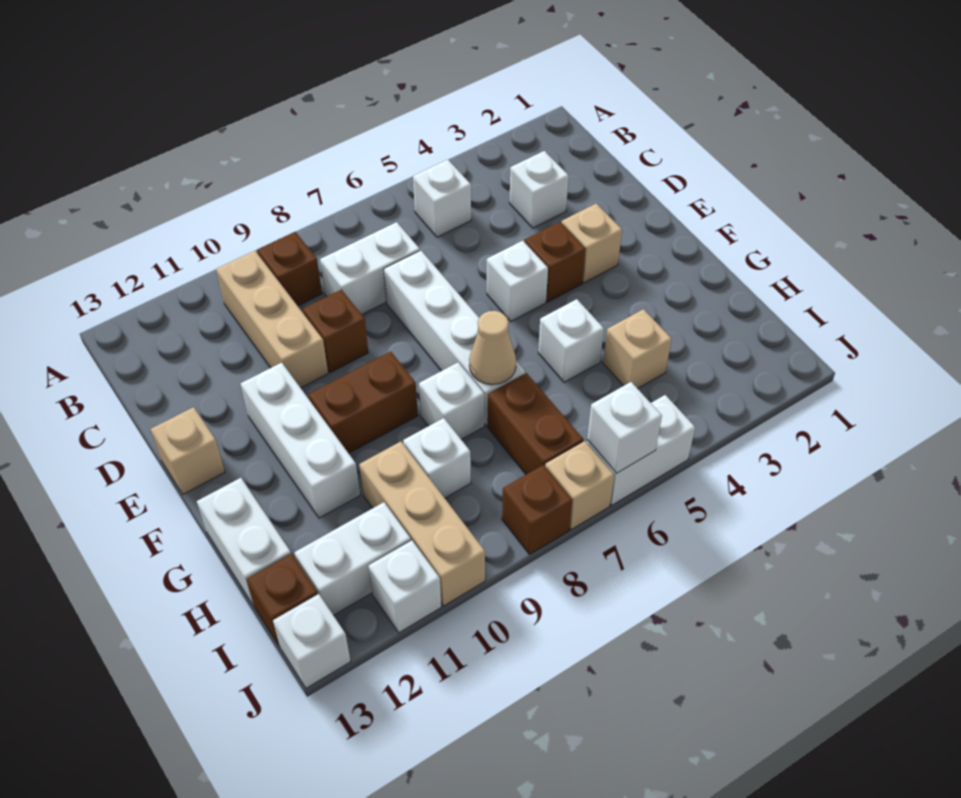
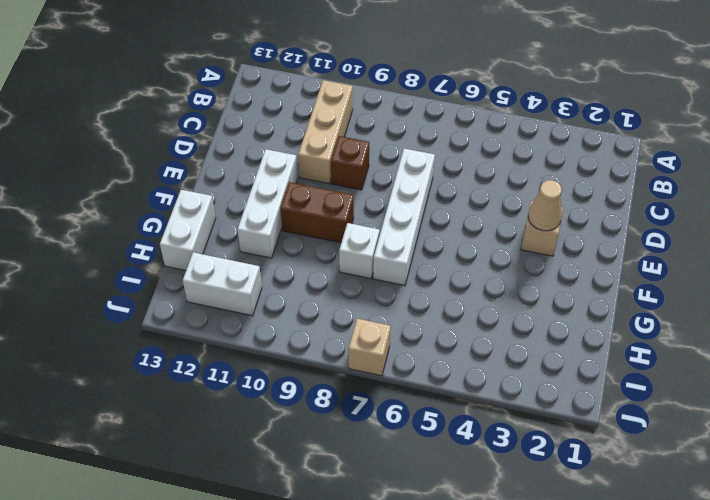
tan cone E3 level 2 -> tan cone G7 level 2
none -> white brick B5 level 1
none -> brown brick B9 level 1
none -> white brick C3 level 1

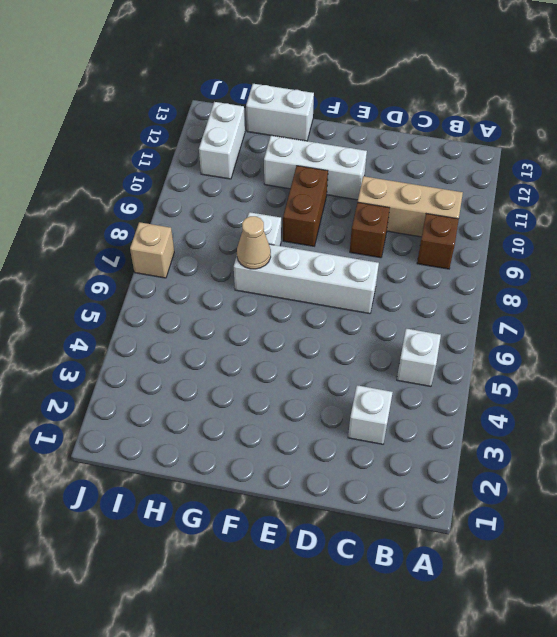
none -> white brick C7:C8 level 1
none -> tan brick E3 level 1
none -> brown brick E4 level 1

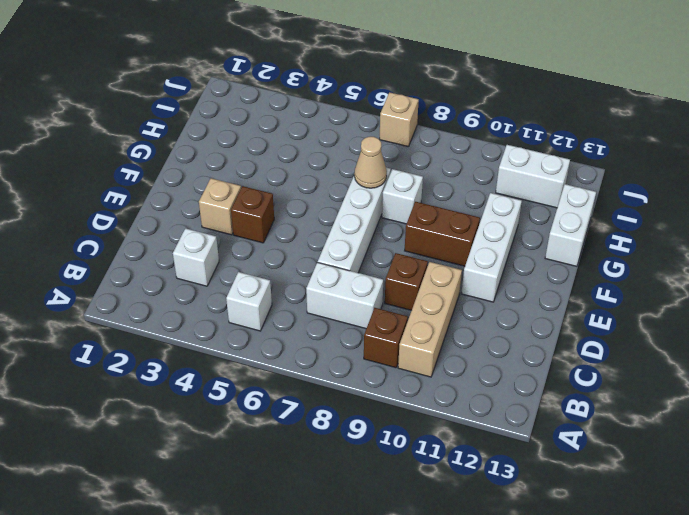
none -> white brick E5 level 1
none -> tan brick E13 level 1
none -> white brick G5 level 1

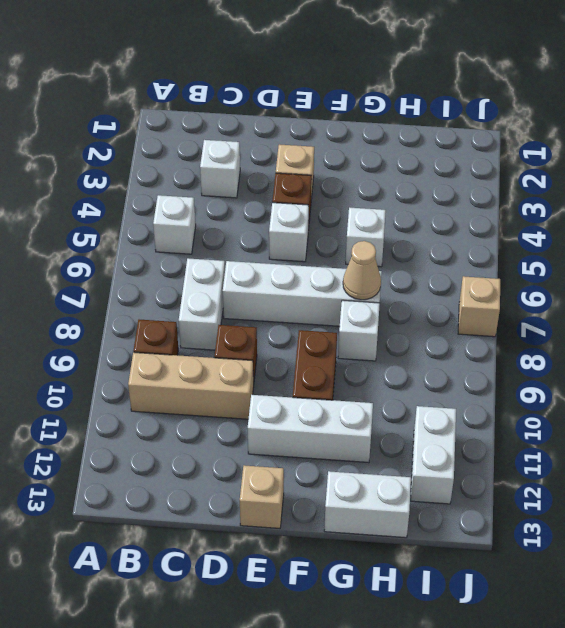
none -> tan brick H4 level 1
none -> brown brick H7:I7 level 1
none -> white brick H9 level 1

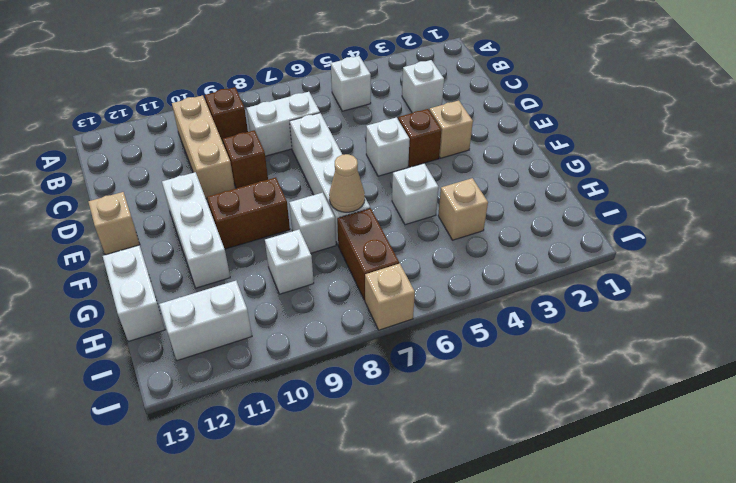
none -> tan brick H10:J10 level 1
none -> brown brick I13 level 1
none -> white brick J5:J6 level 1

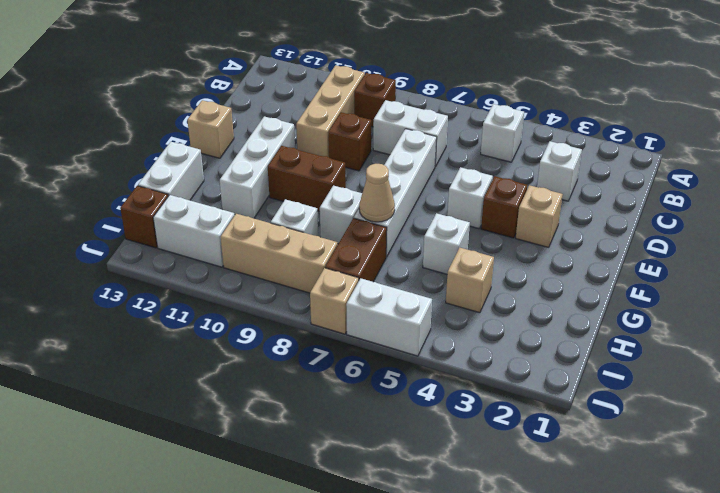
tan brick I8:I10 level 1 -> tan brick H10:J10 level 1
none -> brown brick J8 level 1
none -> white brick J11 level 1
none -> white brick J13 level 1

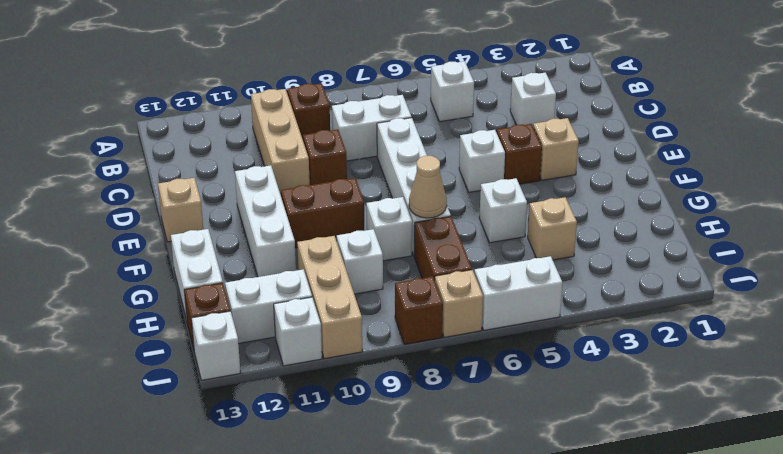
none -> white brick J6 level 2

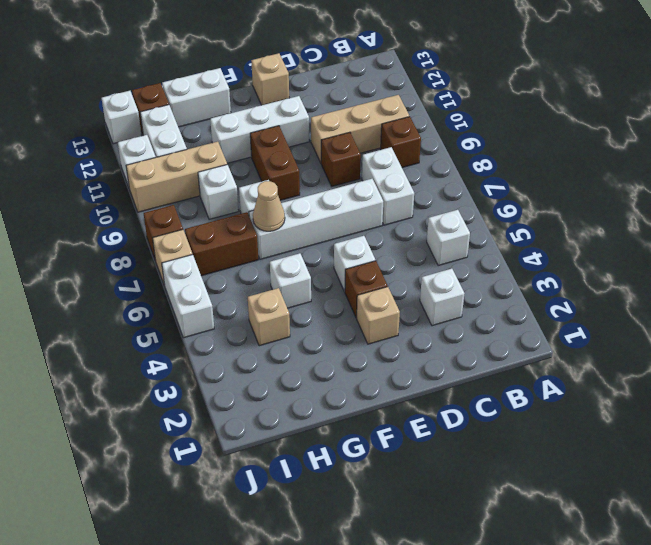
none -> white brick J6 level 2

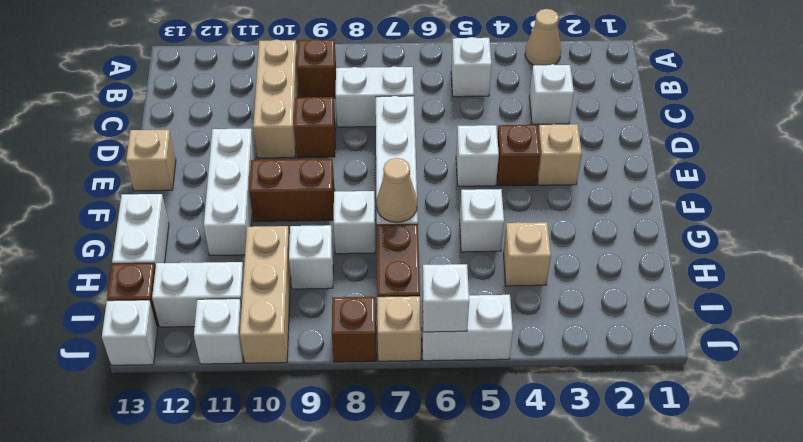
tan cone A3 level 1 -> none

